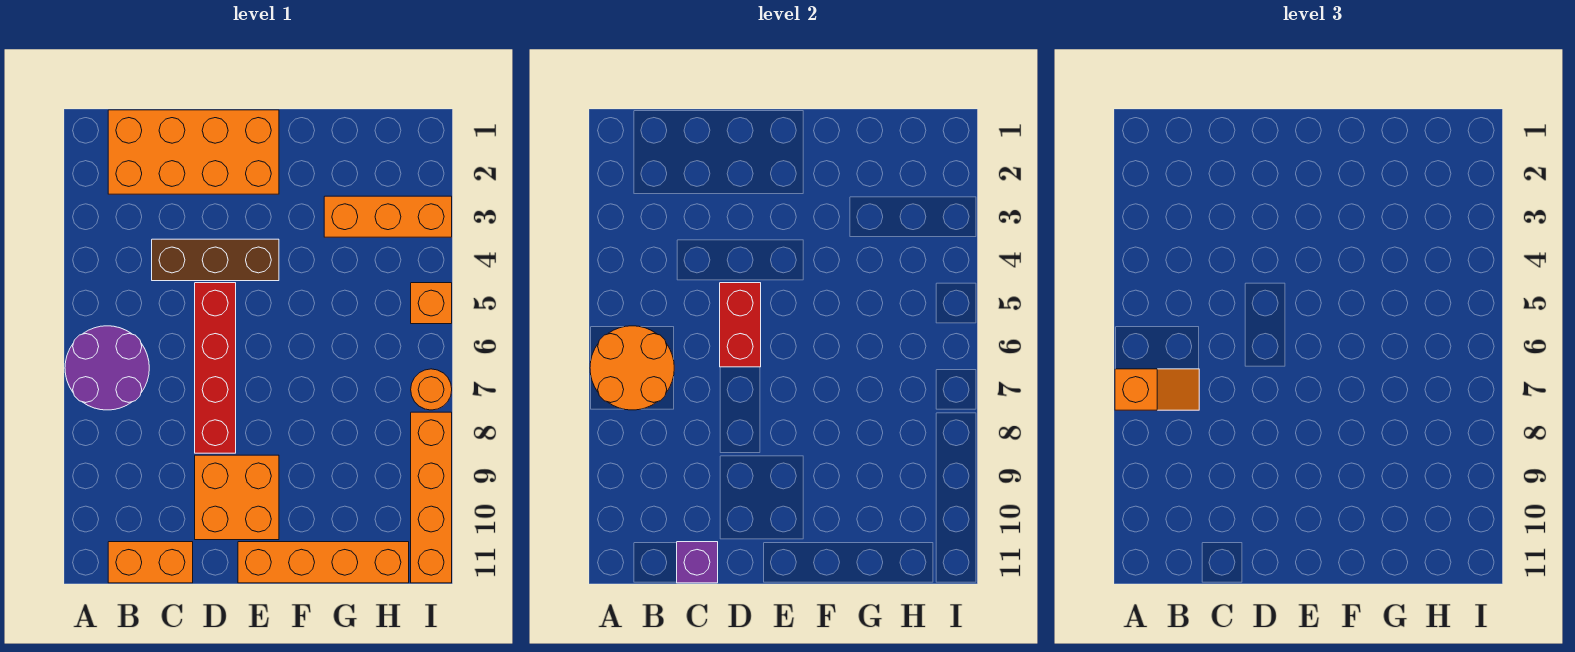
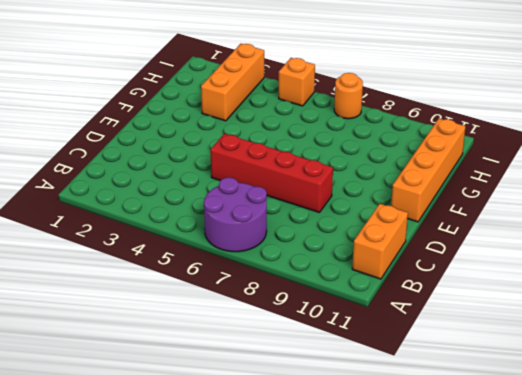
none -> orange brick B1:E2 level 1
none -> brown brick C4:E4 level 1
none -> orange brick D9:E10 level 1

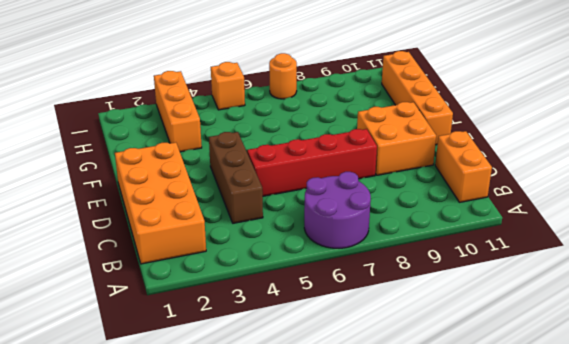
none -> orange brick I8:I11 level 1
none -> orange round brick A6:B7 level 2
none -> purple brick C11 level 2

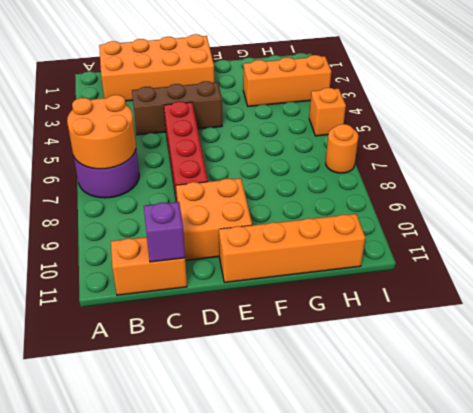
none -> orange brick I8:I11 level 1
none -> red brick D5:D6 level 2
none -> orange slope A7:B7 level 3 top A

